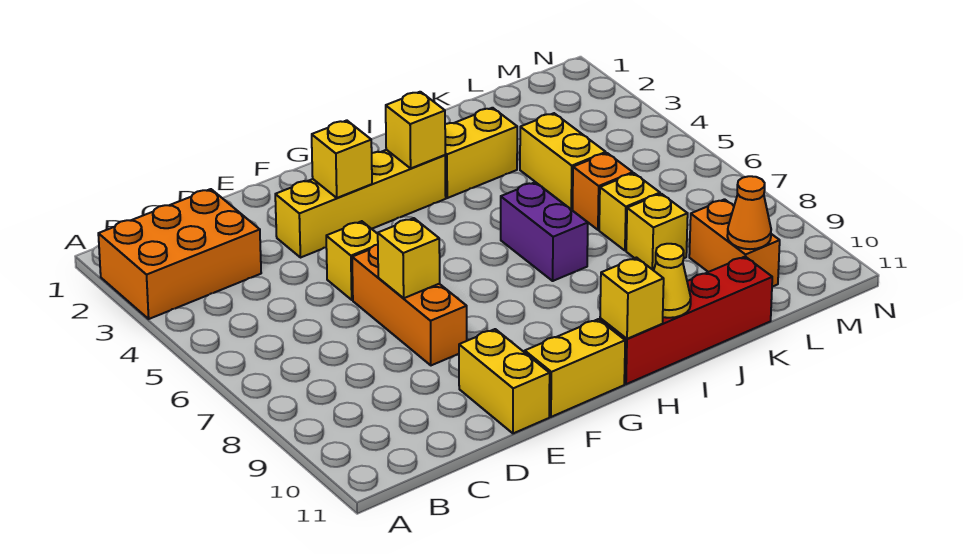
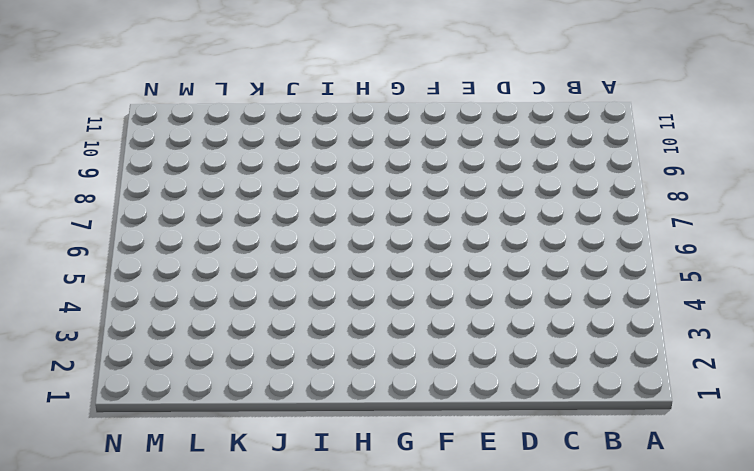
none -> orange brick A2:C3 level 1
none -> yellow brick E3:H3 level 1
none -> yellow brick E5 level 1

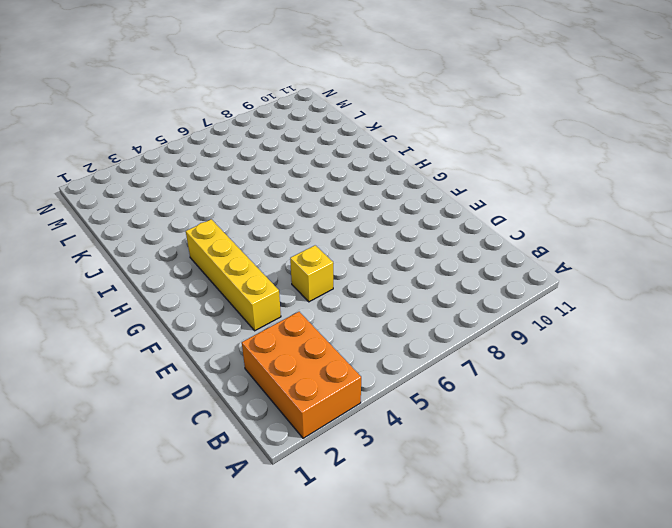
none -> orange brick E6:E8 level 1
none -> yellow brick E10:E11 level 1
none -> yellow brick F11:G11 level 1

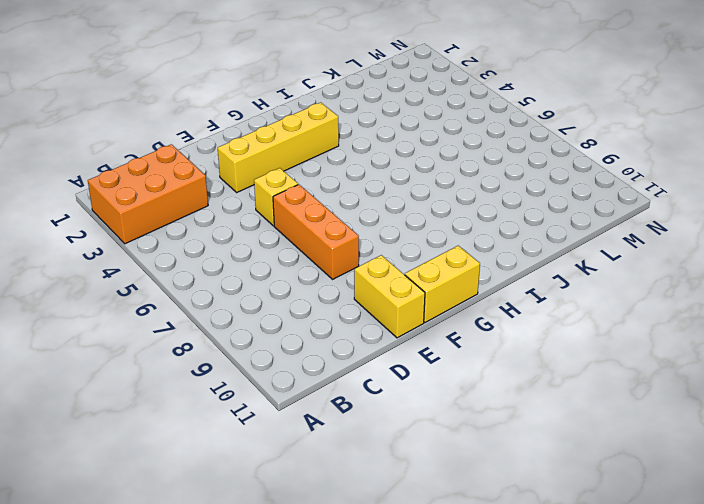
none -> red brick H11:K11 level 1
none -> yellow brick I3:J3 level 1
none -> purple brick I6:I7 level 1

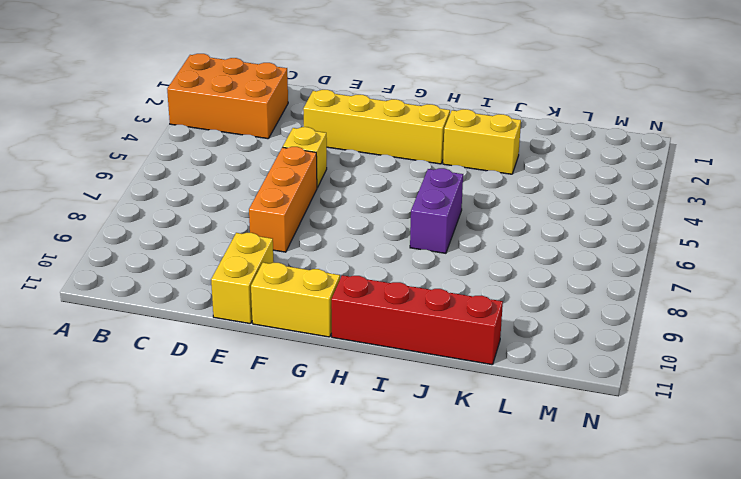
none -> yellow brick K4:K5 level 1
none -> orange brick K6 level 1
none -> yellow brick K7 level 1

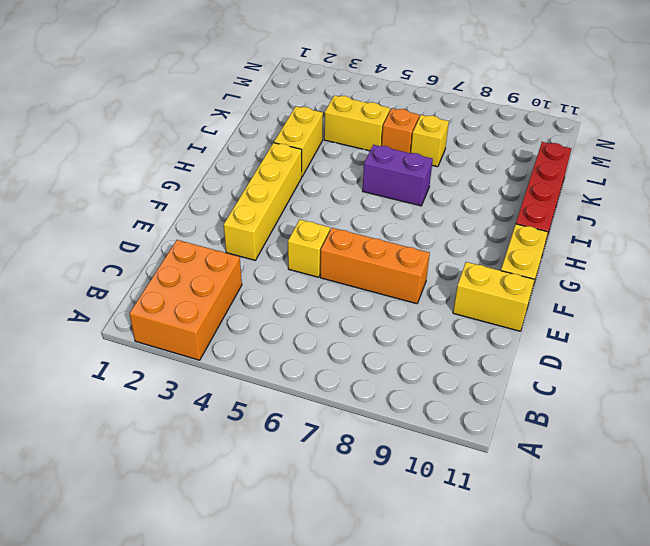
none -> yellow brick K8 level 1
none -> orange brick L9:L10 level 1
none -> yellow brick E7 level 2

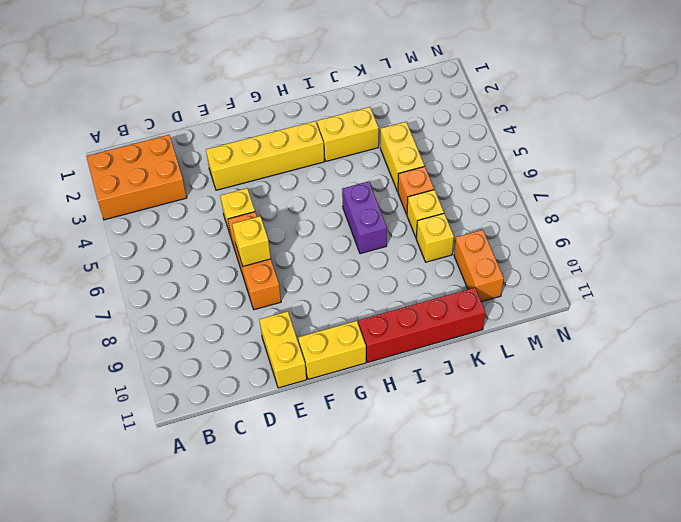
none -> yellow brick F3 level 2
none -> yellow brick H3 level 2
none -> yellow brick H11 level 2

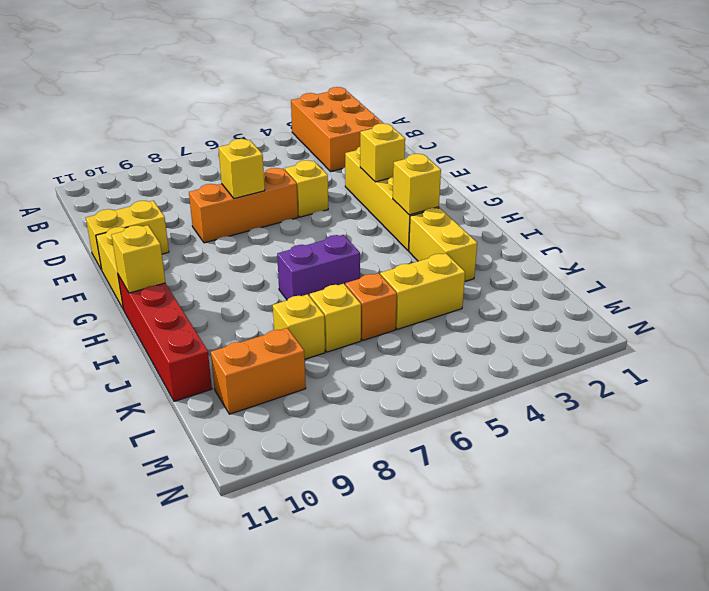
none -> yellow cone I11 level 2
none -> orange cone L10 level 2

